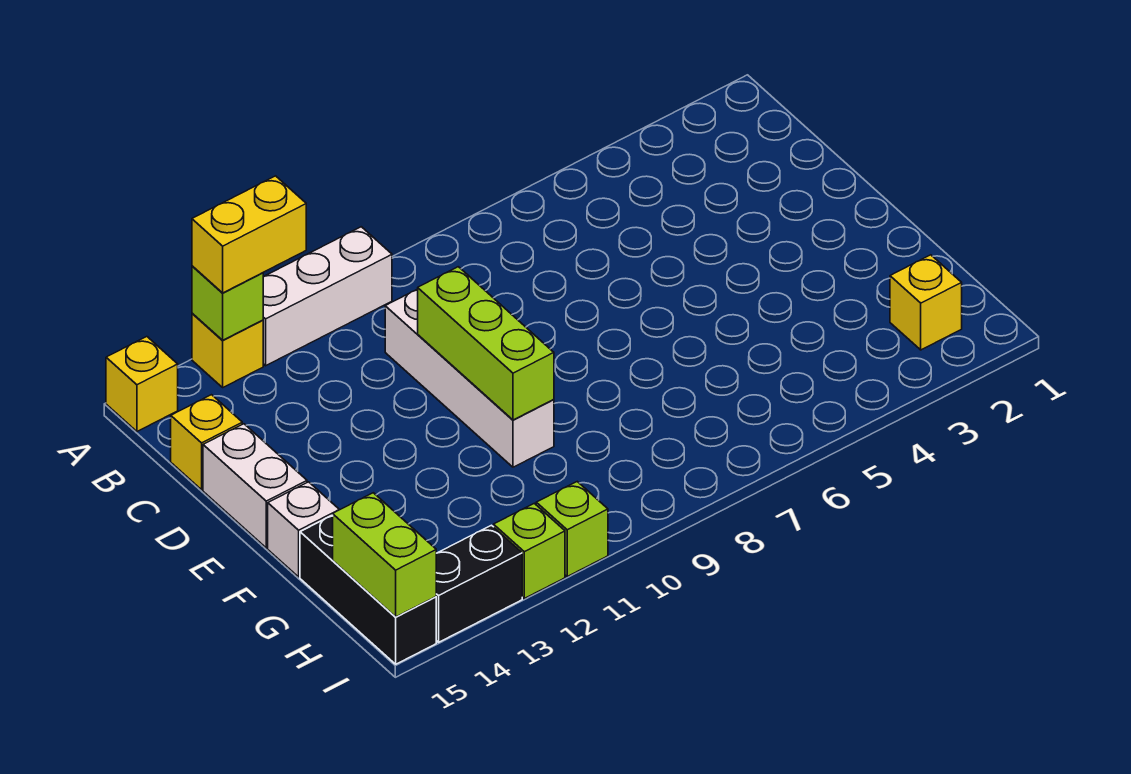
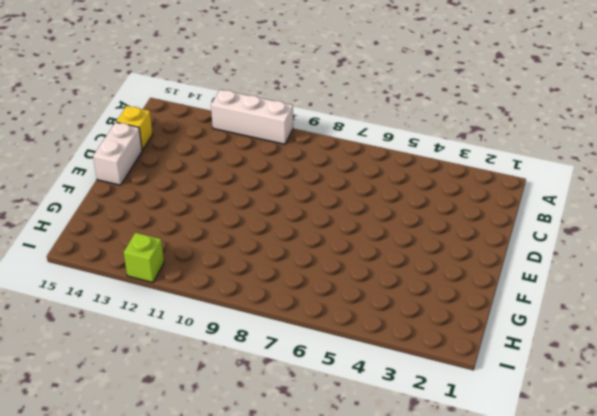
none -> yellow brick A13 level 1
none -> yellow brick A15 level 1
none -> white brick C10:F10 level 1

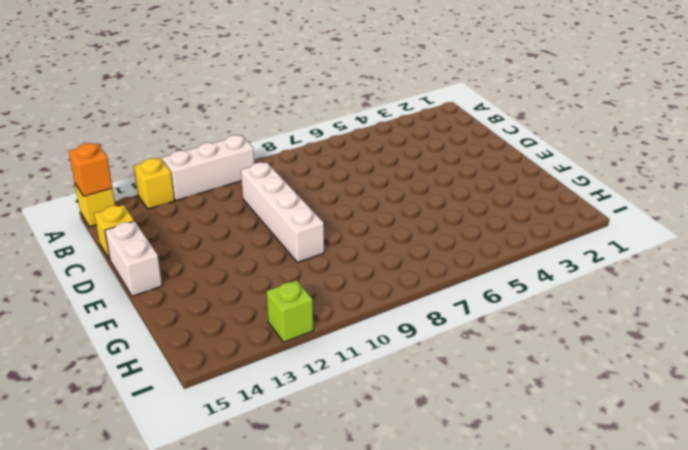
orange brick A15 level 2 -> none
none -> white brick F15 level 1
none -> black brick G15:I15 level 1
none -> yellow brick H2 level 1

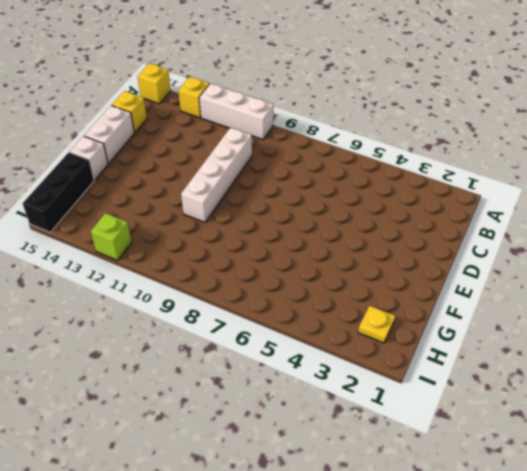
yellow plate H2 level 1 -> yellow brick H2 level 1
none -> lime brick I11 level 1
none -> black brick I13:I14 level 1
none -> lime brick A13 level 2

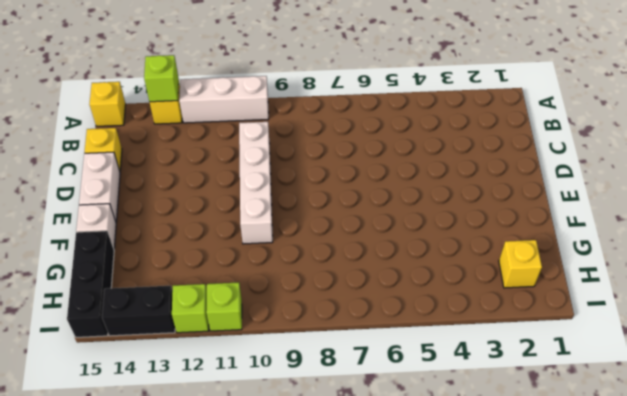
none -> lime brick D10:F10 level 2
none -> lime brick H15:I15 level 2
none -> yellow brick A12:A13 level 3

